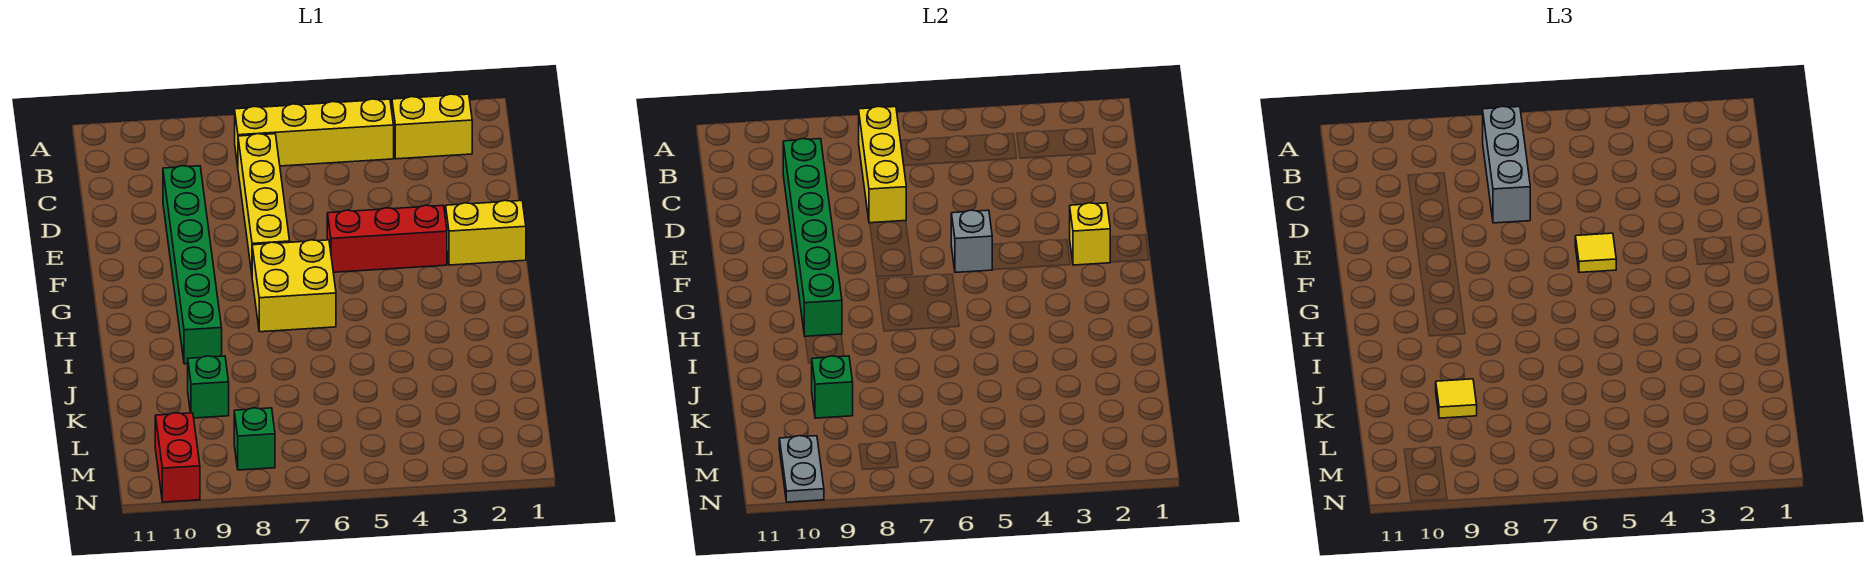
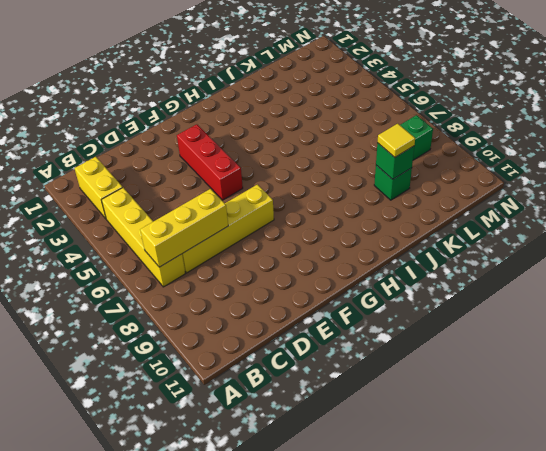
none -> green brick D9:I9 level 1
none -> yellow brick F1:F2 level 1
none -> yellow brick G6:H7 level 1

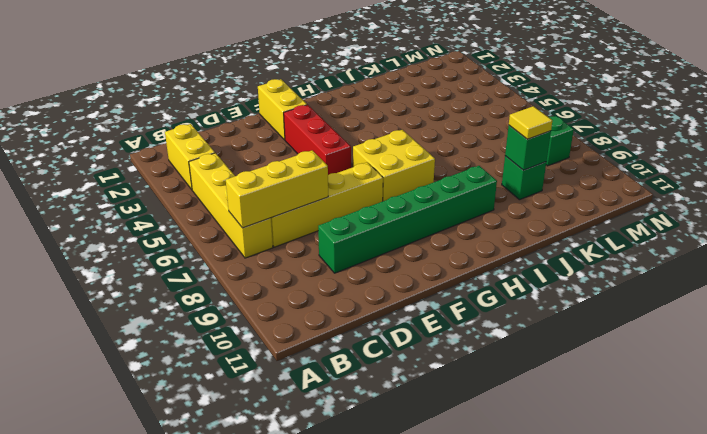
none -> red brick M10:N10 level 1
none -> green brick C9:H9 level 2
none -> yellow brick F2 level 2

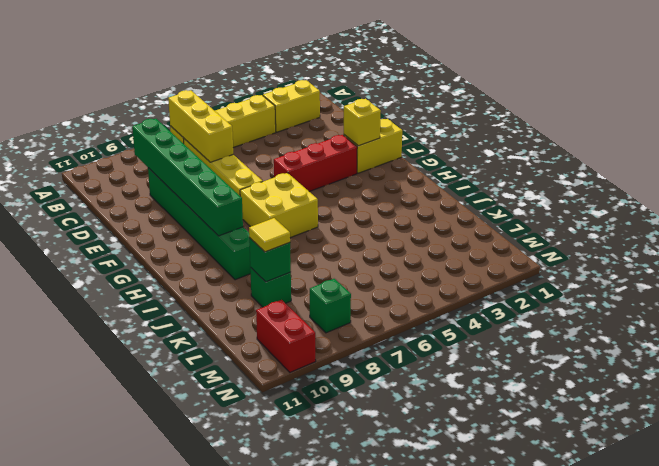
none -> grey brick F5 level 2
none -> grey plate M10:N10 level 2
none -> grey brick B7:D7 level 3

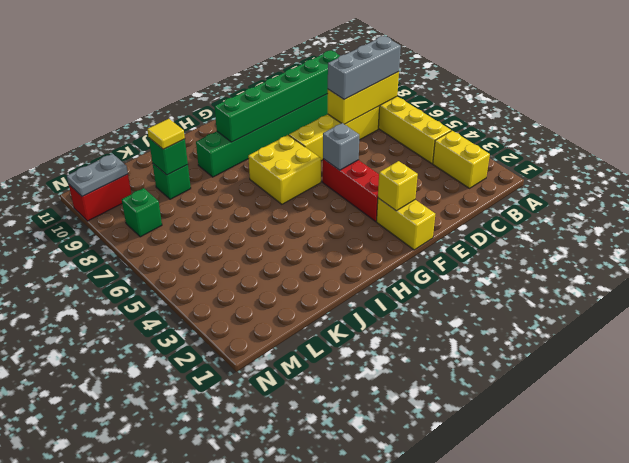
none -> yellow tile F5 level 3

